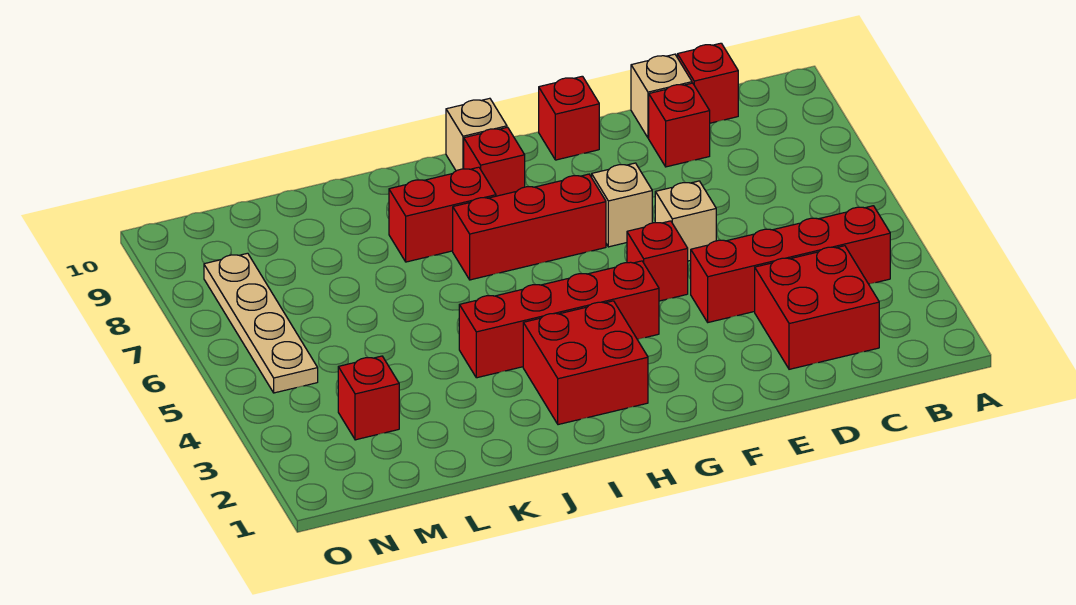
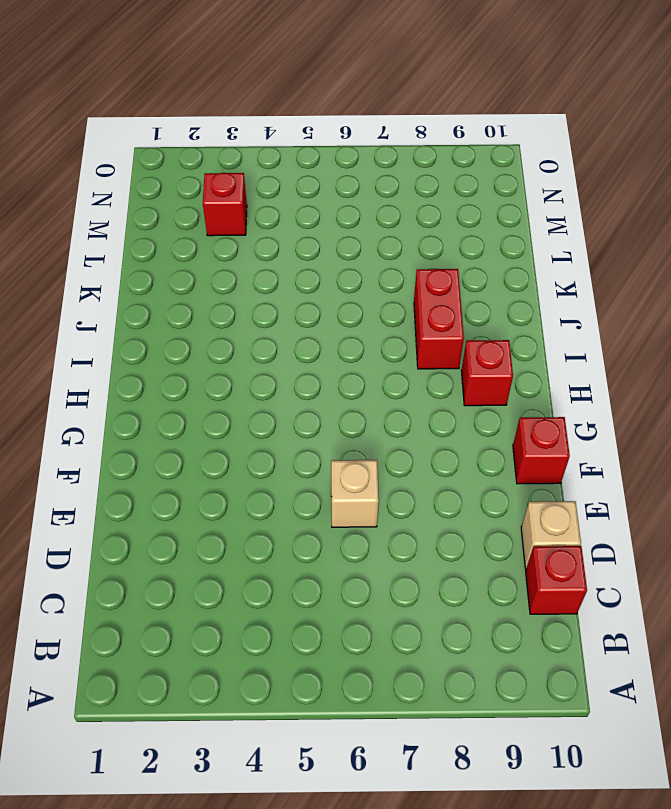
none -> red brick B4:E4 level 1
none -> red brick C2:D3 level 1
none -> red brick D9 level 1

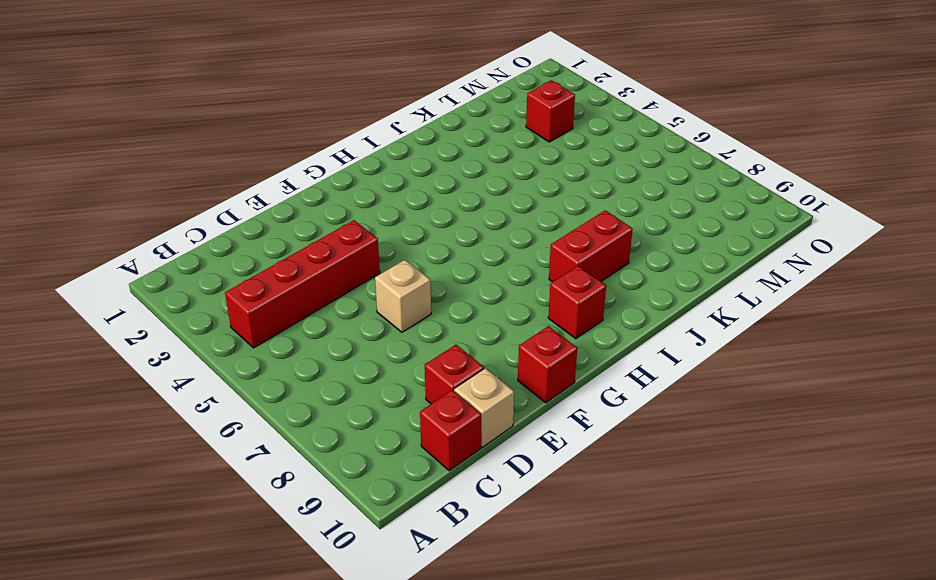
none -> red brick C2:D3 level 1
none -> red brick F5 level 1
none -> tan brick F7 level 1

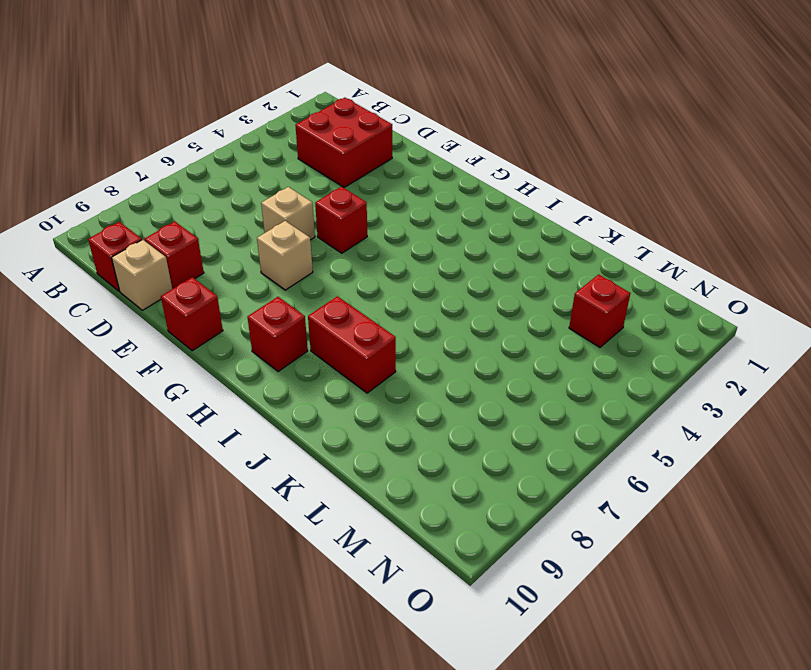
none -> red brick B4:E4 level 1
none -> red brick G4:J4 level 1
none -> red brick G7:I7 level 1

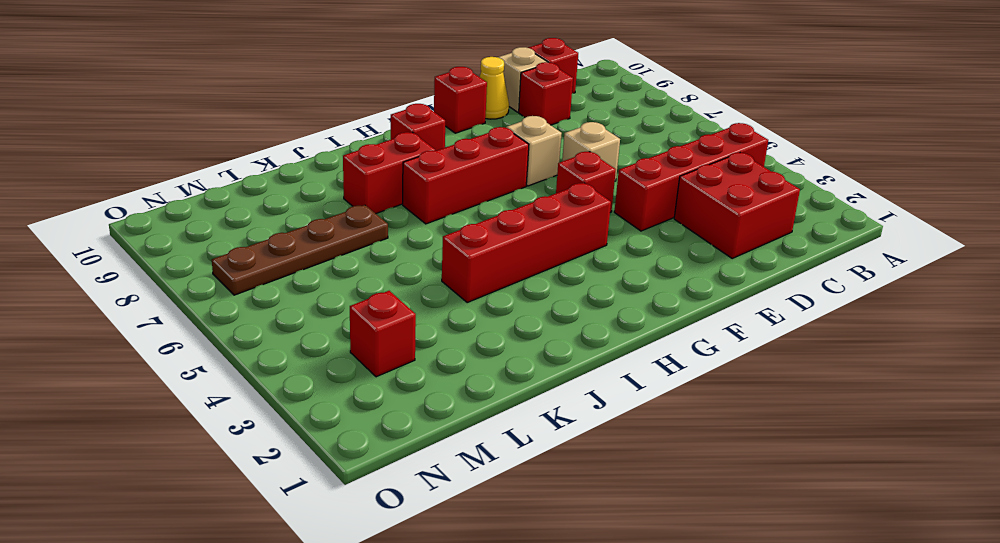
yellow cone E10 level 1 -> none
brown plate K7:N7 level 1 -> tan plate N5:N8 level 1
none -> red brick H2:I3 level 1
none -> tan brick H10 level 1

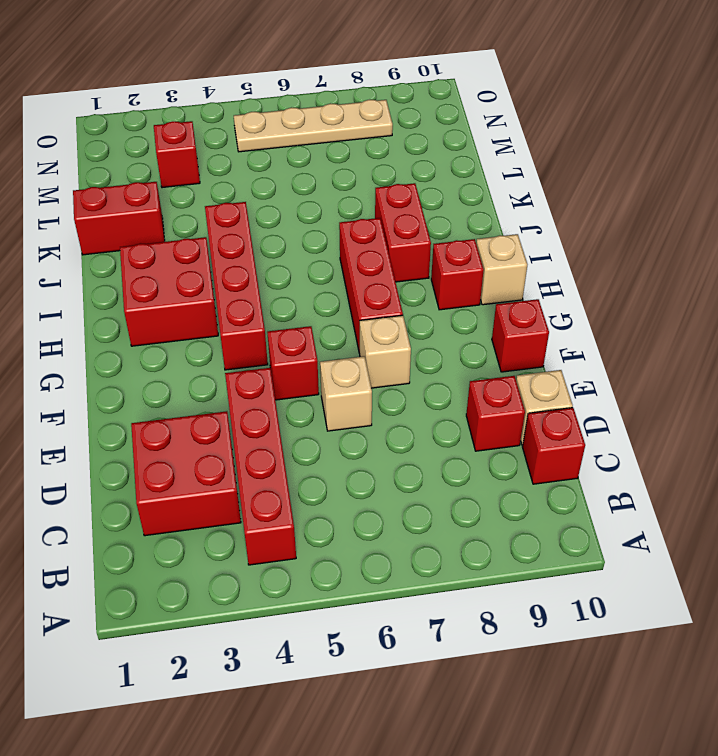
red brick K1:K2 level 1 -> none

